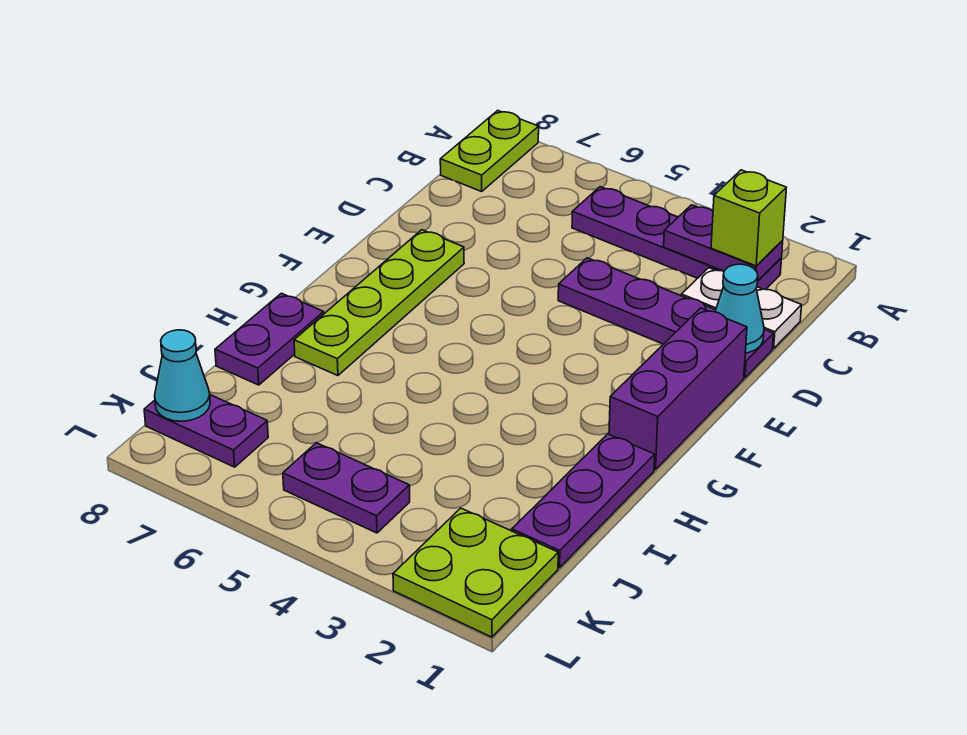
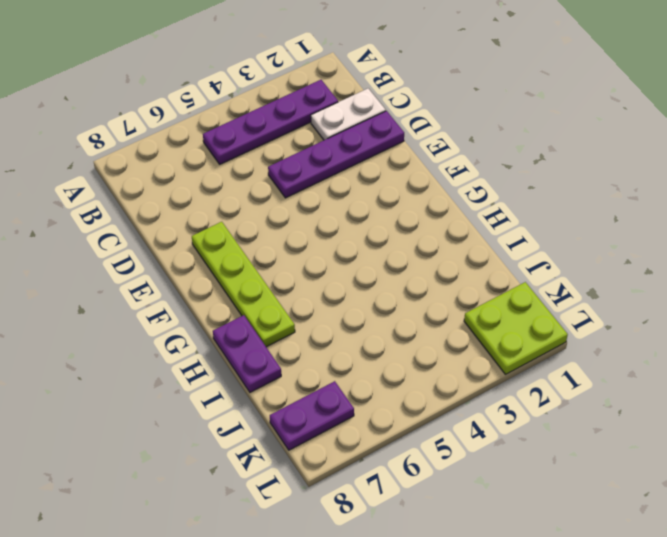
none -> lime plate A8:B8 level 1
none -> purple brick E1:G1 level 1
none -> purple plate H1:J1 level 1

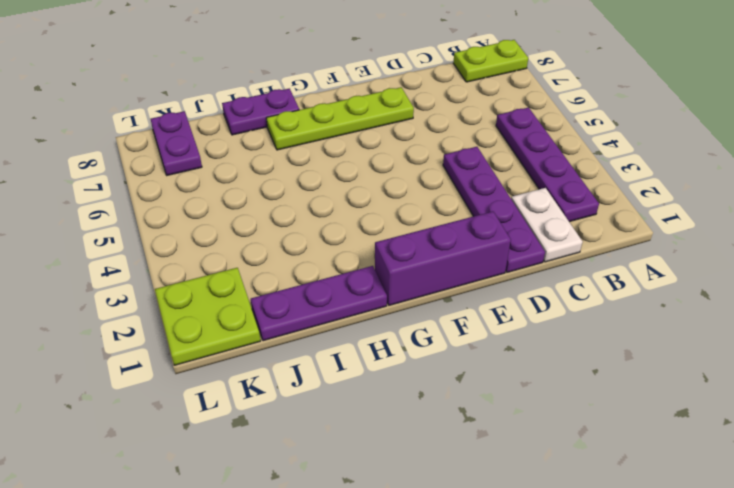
none -> purple plate K4:K5 level 1
none -> purple plate B2:B3 level 2
none -> cyan cone D1 level 2

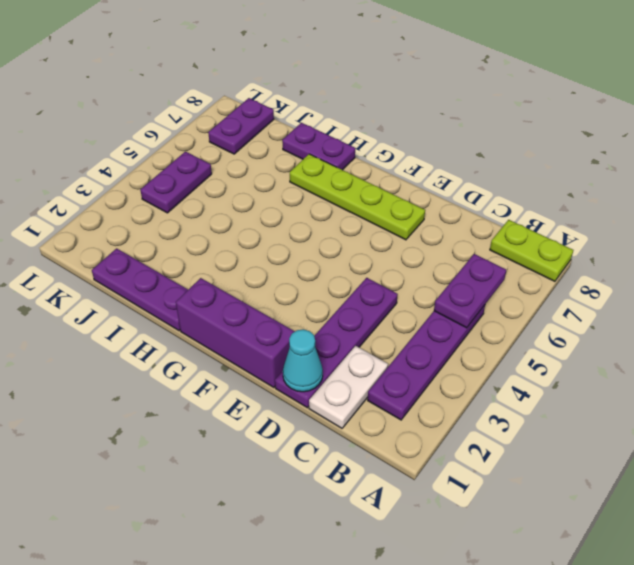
purple plate B5:B6 level 2 -> purple plate B2:B3 level 2
none -> lime plate K1:L2 level 1
none -> cyan cone K8 level 2
none -> lime brick B2 level 3

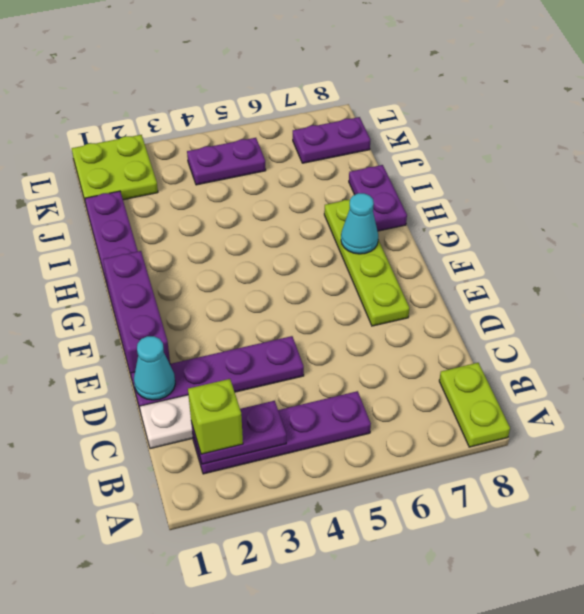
cyan cone G7 level 2 -> cyan cone K8 level 2

